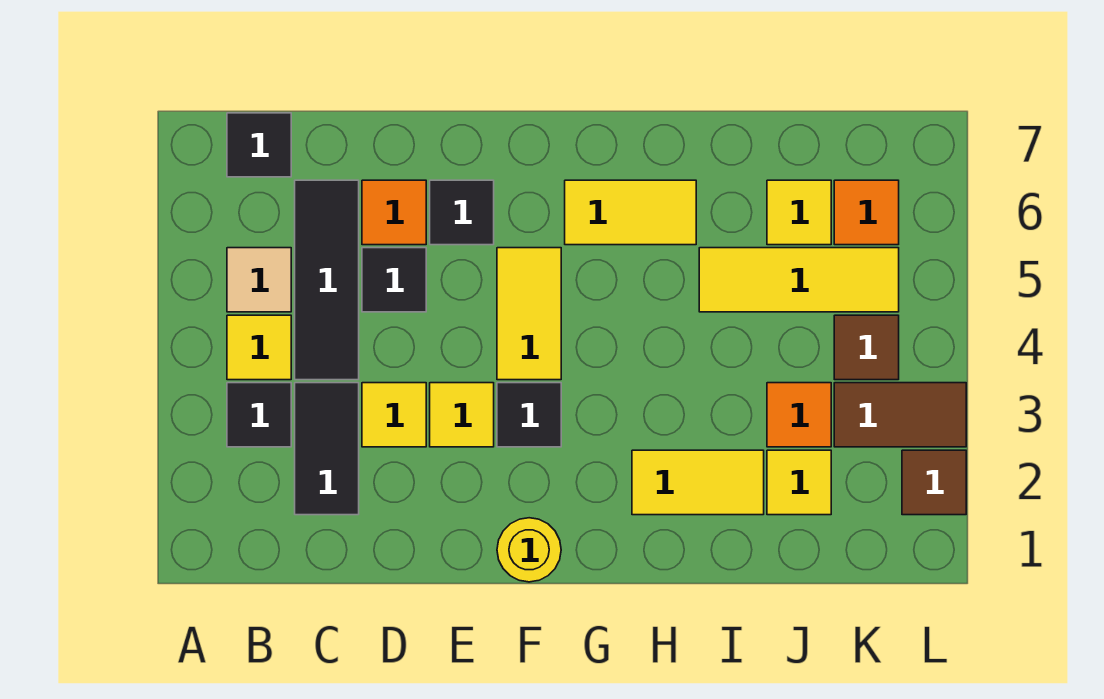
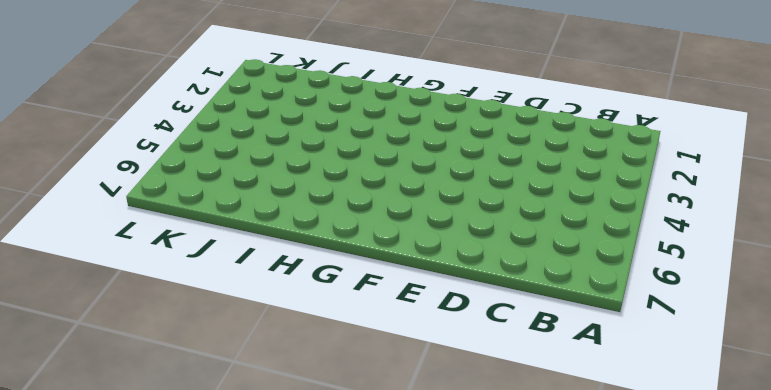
none -> black tile B3 level 1
none -> yellow tile B4 level 1
none -> tan tile B5 level 1

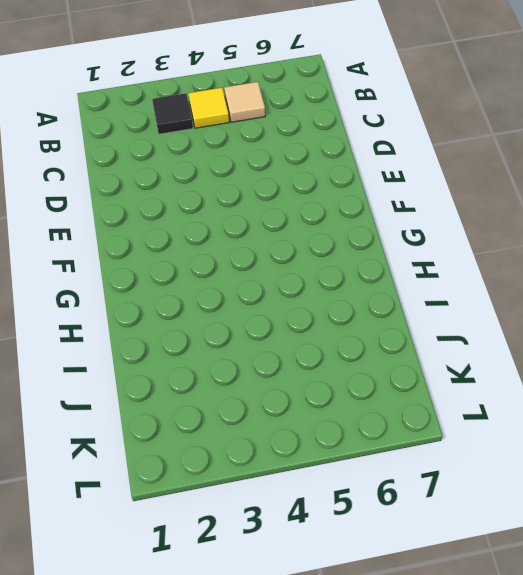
none -> black tile B7 level 1
none -> black tile C2:C3 level 1
none -> black tile C4:C6 level 1

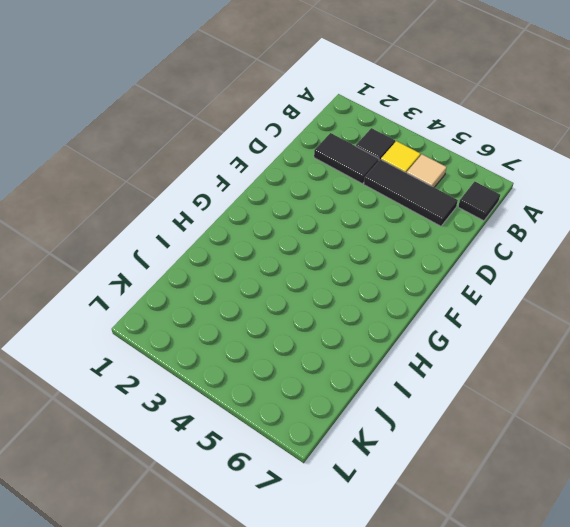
none -> yellow tile D3 level 1
none -> black tile D5 level 1
none -> orange tile D6 level 1

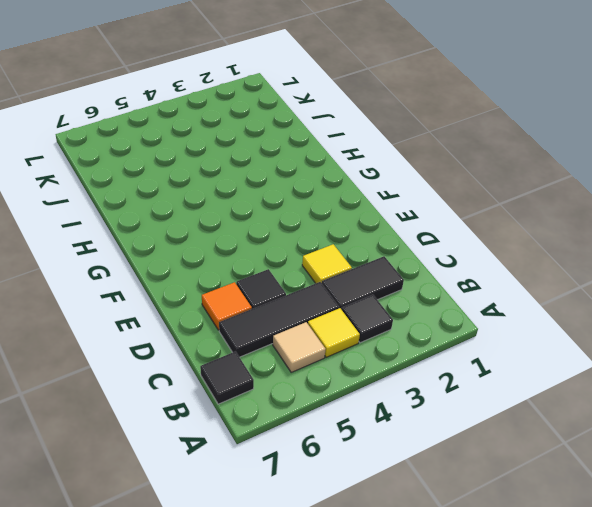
none -> yellow tile E3 level 1
none -> black tile E6 level 1
none -> yellow round brick F1 level 1

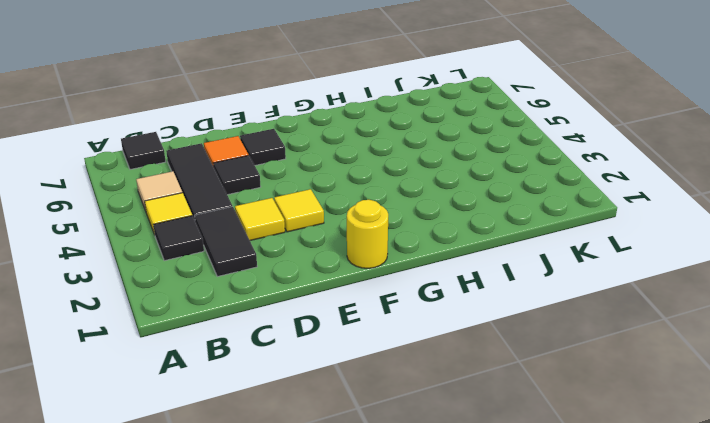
none -> black tile F3 level 1
none -> yellow tile F4:F5 level 1
none -> yellow tile G6:H6 level 1

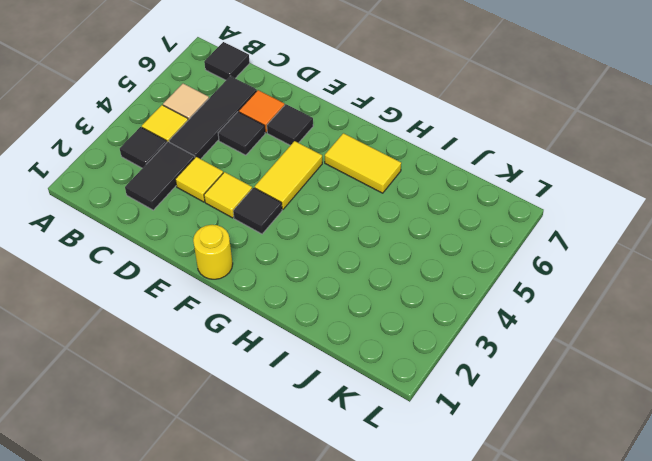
none -> yellow tile H2:I2 level 1
none -> yellow tile I5:K5 level 1
none -> yellow tile J2 level 1

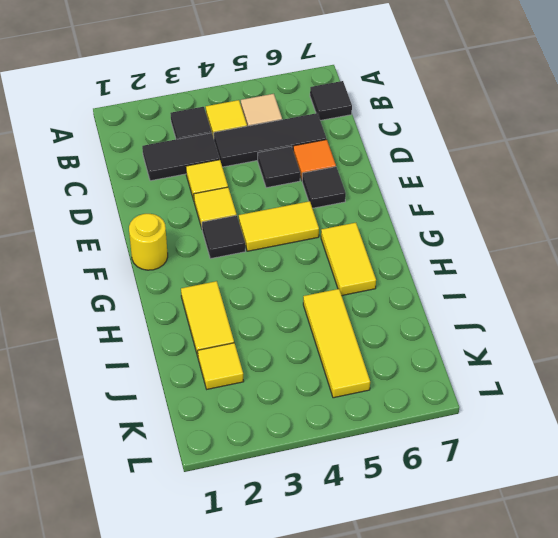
none -> orange tile J3 level 1
none -> yellow tile J6 level 1
none -> brown tile K3:L3 level 1

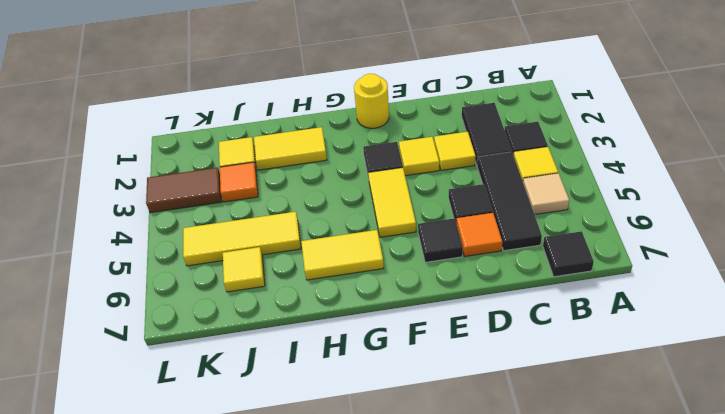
none -> brown tile K4 level 1
none -> orange tile K6 level 1
none -> brown tile L2 level 1

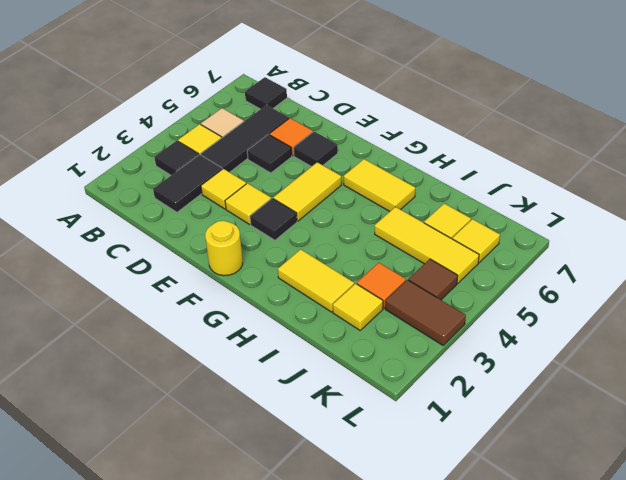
yellow tile K6 level 1 -> orange tile K6 level 1
none -> brown tile L2 level 1

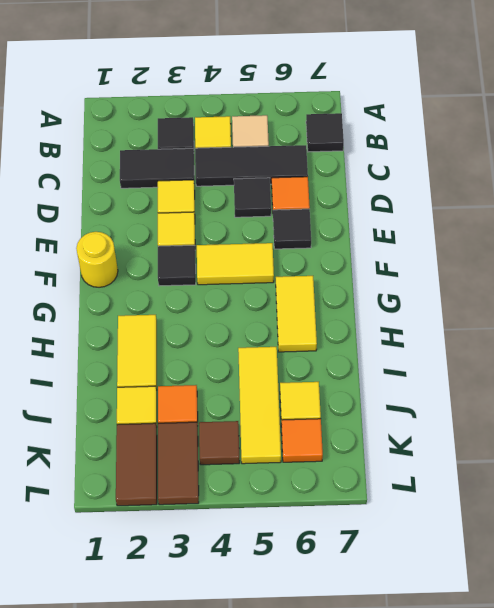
brown tile K2:L2 level 1 -> brown tile L2 level 1

